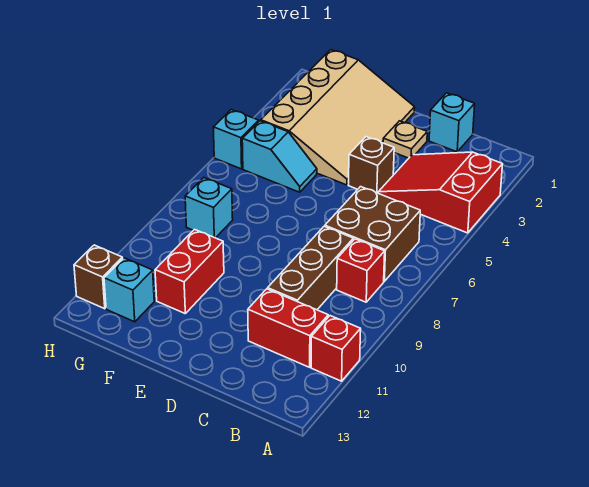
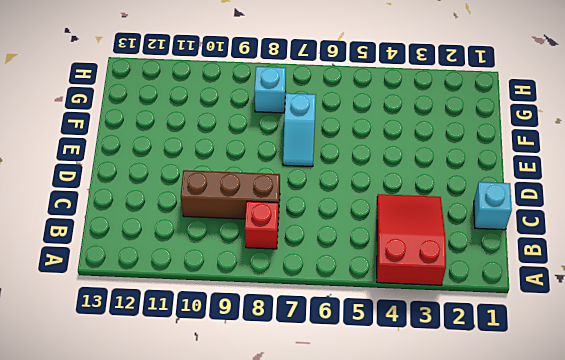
cyan slope E7:F7 level 1 top F -> cyan slope F5:G5 level 1 top G
none -> red brick A11 level 1
none -> brown brick B6:C7 level 1
none -> red brick B11:C11 level 1

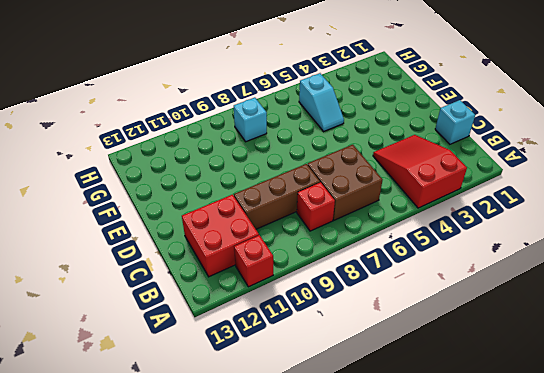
red brick B11:C12 level 1 -> red brick B11:C11 level 1
none -> tan plate D2 level 1
none -> brown brick D4 level 1
none -> tan slope E1:G4 level 1 top G

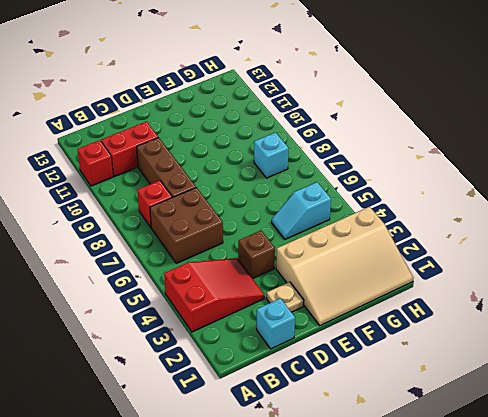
tan slope E1:H3 level 1 top 3 -> tan slope E1:G4 level 1 top G
none -> red brick F10:F11 level 1
none -> cyan brick G12 level 1
none -> cyan brick H5 level 1

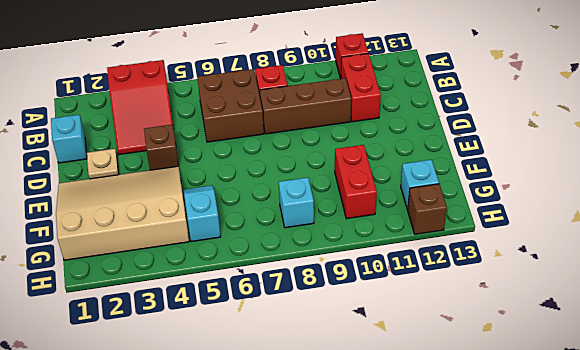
red brick F10:G10 level 1 -> red brick F10:F11 level 1
none -> cyan brick H5 level 1

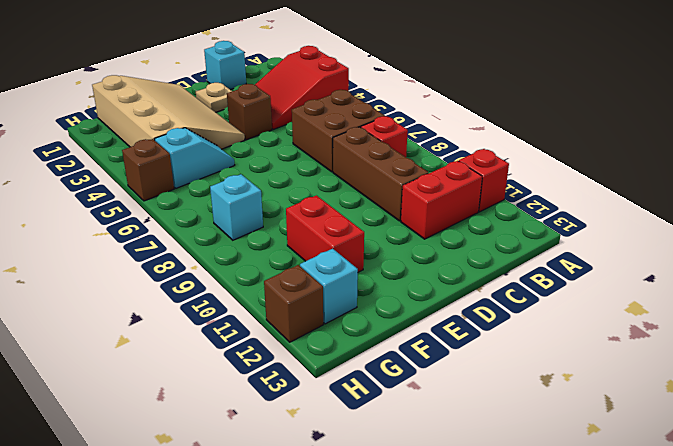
brown brick H5 level 1 -> cyan brick H5 level 1

